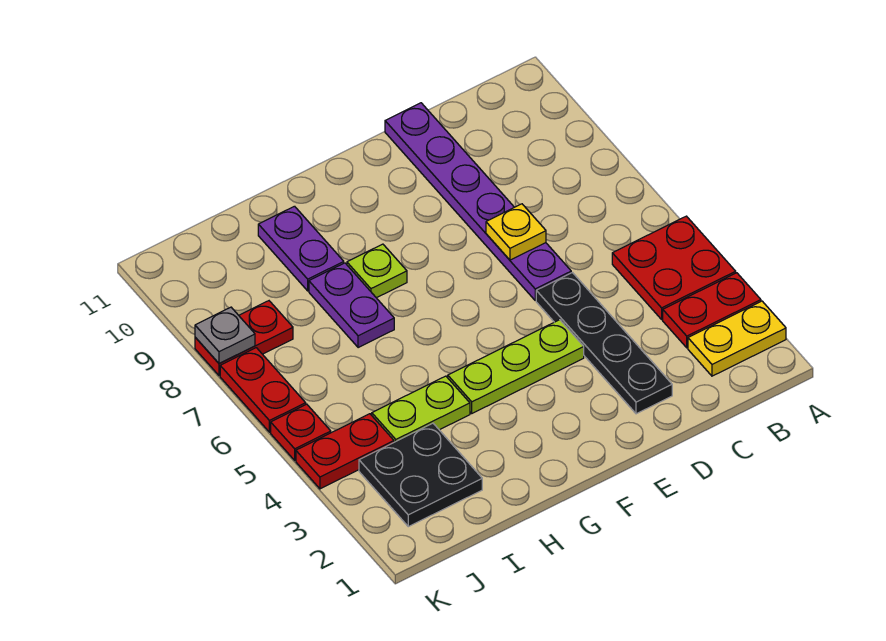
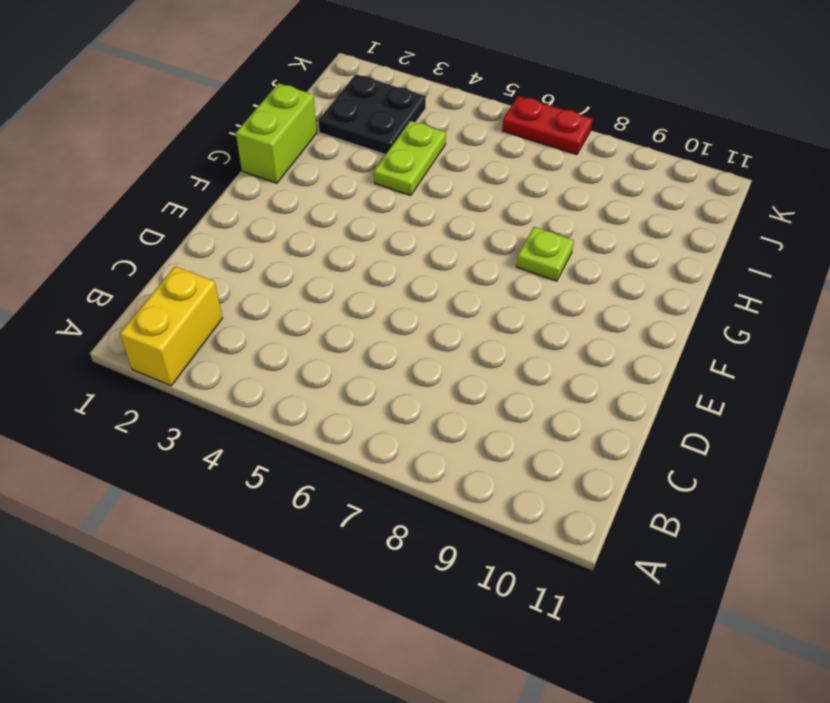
yellow brick A2:B2 level 1 -> yellow plate A2:B2 level 1
lime brick G1:H1 level 1 -> none
none -> red plate A3:B3 level 1
none -> red plate A4:B5 level 1
none -> black plate D2:D5 level 1

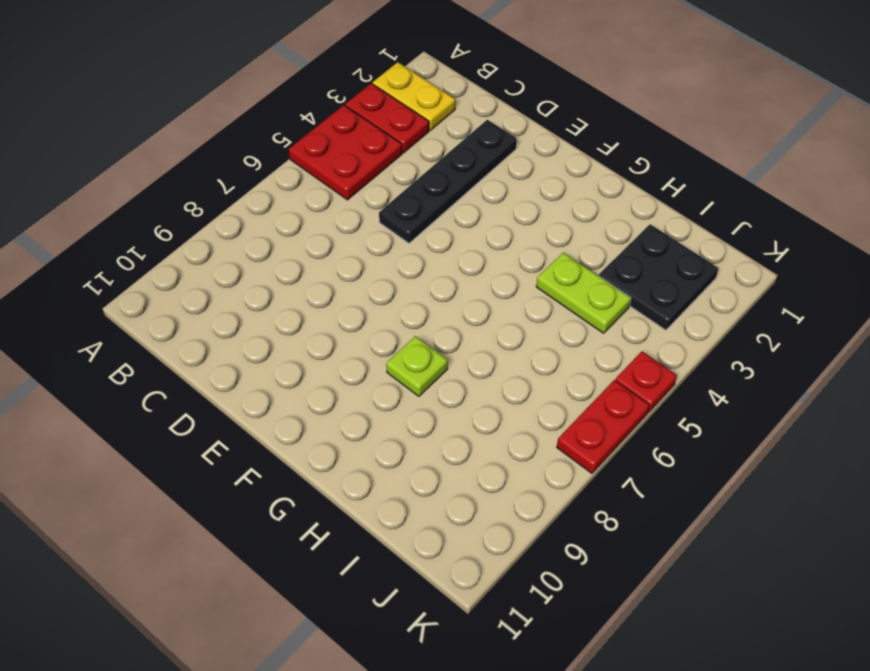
none -> purple plate D6:D11 level 1
none -> lime plate E4:G4 level 1
none -> purple plate H7:H8 level 1

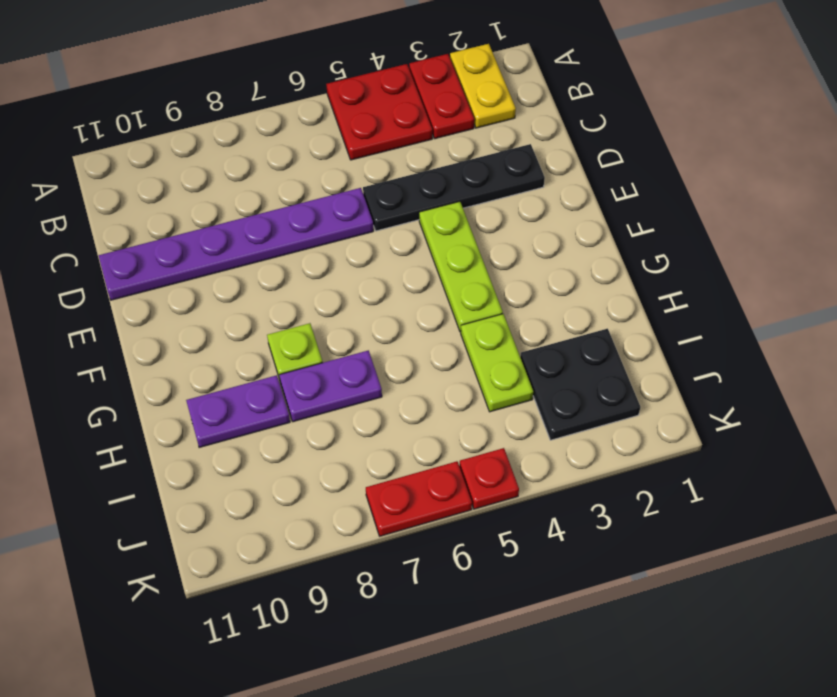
none -> red plate J4:K4 level 1
none -> red plate J8:K8 level 1
none -> yellow plate D7 level 2

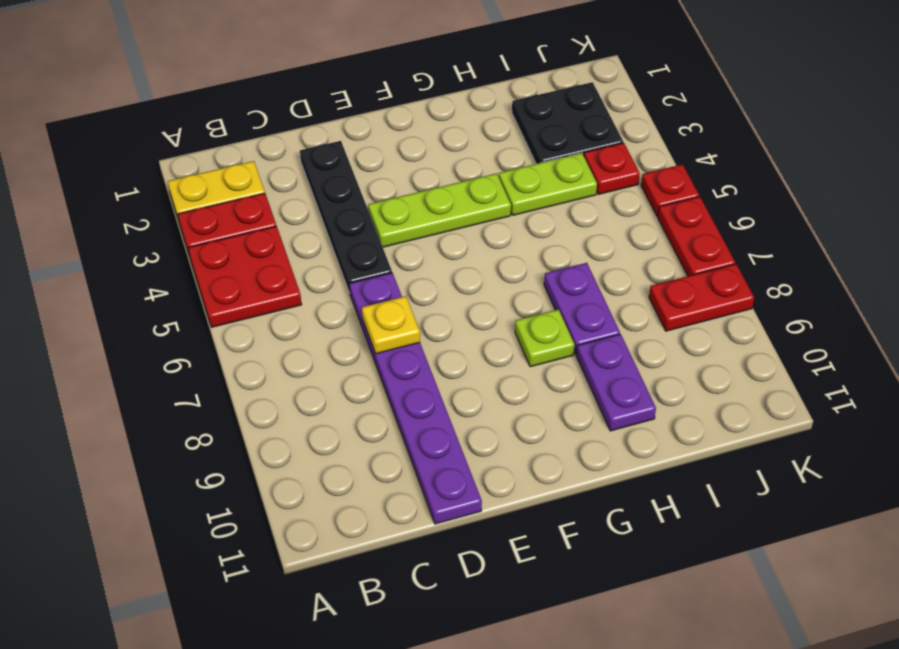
red plate J4 level 1 -> red plate J4:K4 level 1
none -> grey plate K8 level 2

